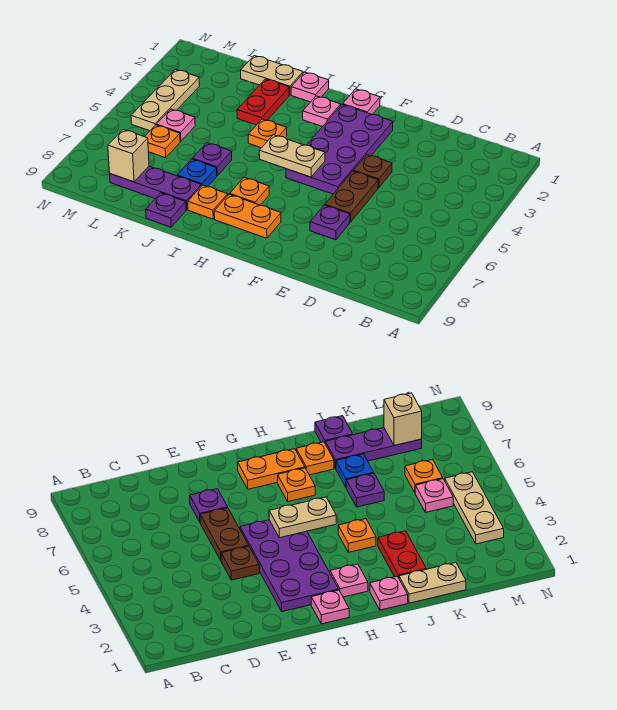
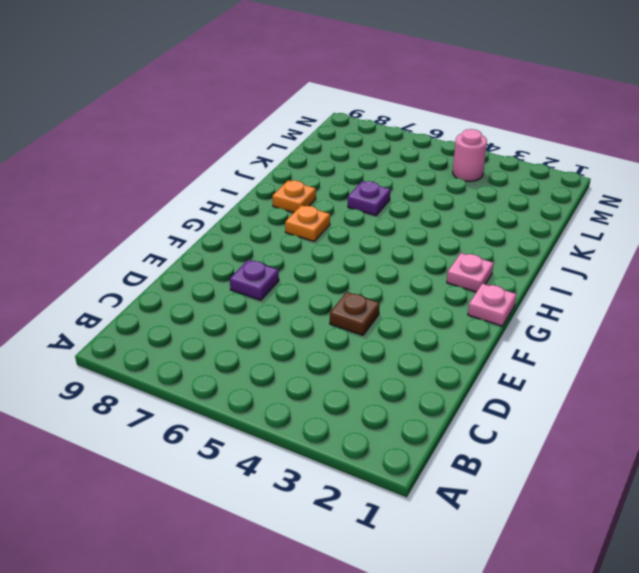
pink round brick M4 level 1 -> tan plate M3:M5 level 1
none -> brown plate E5:E6 level 1
none -> purple plate F2:G5 level 1
none -> orange plate G8:H8 level 1

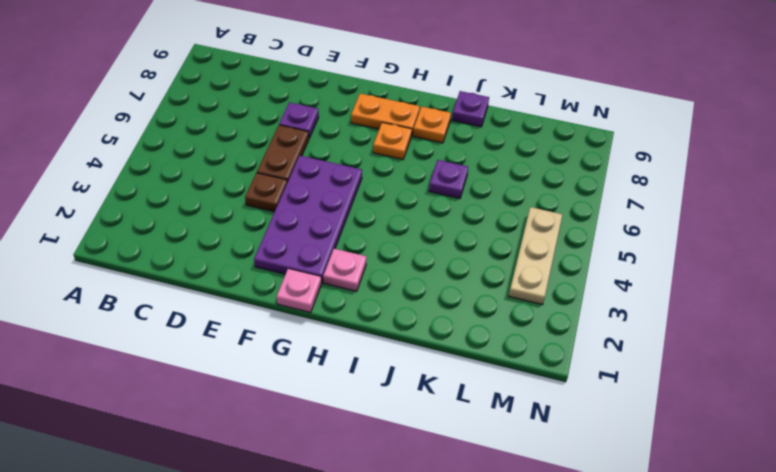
none -> pink plate I1 level 1
none -> orange plate I4 level 1
none -> tan plate J1:K1 level 1

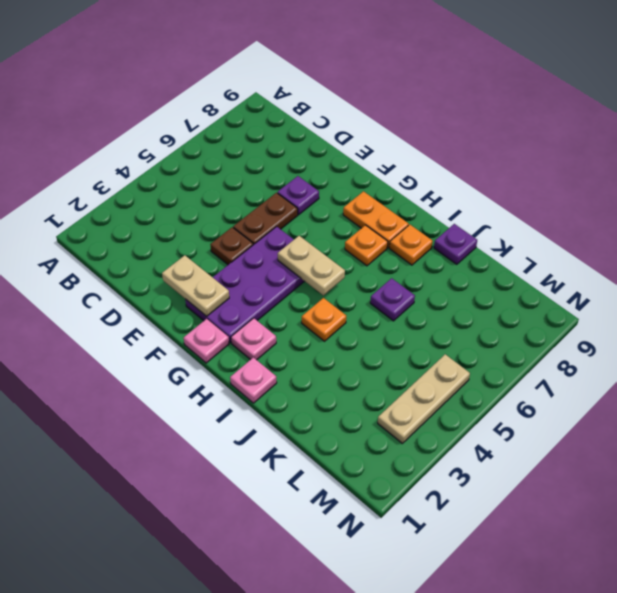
tan plate E2:F2 level 2 -> tan plate J1:K1 level 1
none -> red plate J2:J3 level 1
none -> blue plate J7 level 1
none -> purple plate J8:L8 level 1

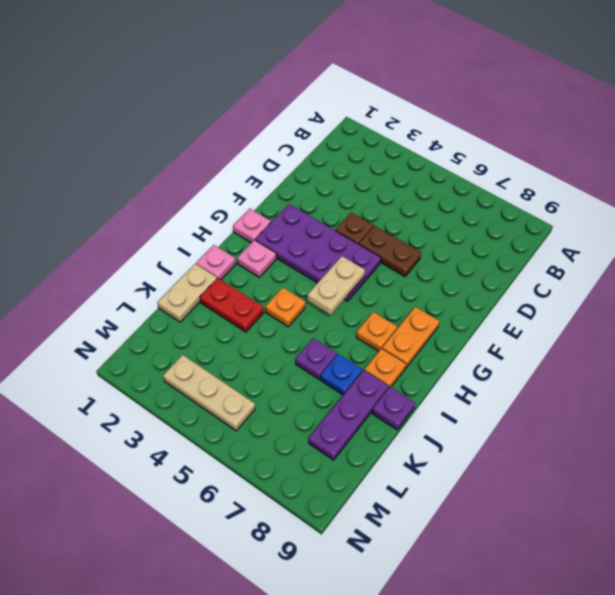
none -> purple plate E7 level 1
none -> pink plate L5 level 1
none -> orange plate L6 level 1

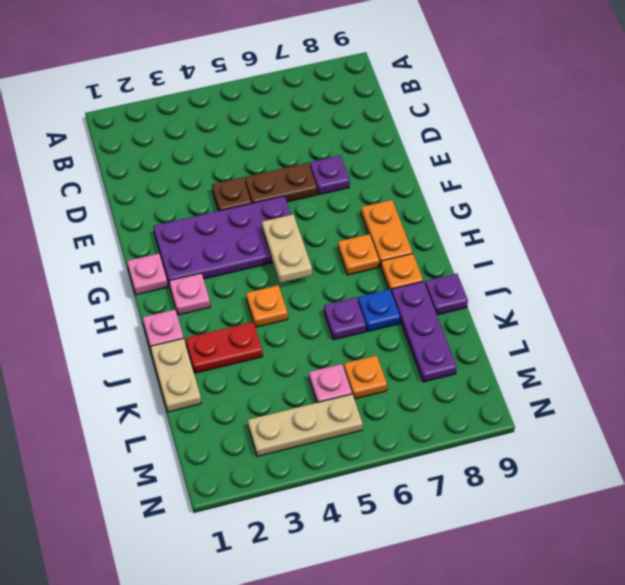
none -> tan brick L8 level 2

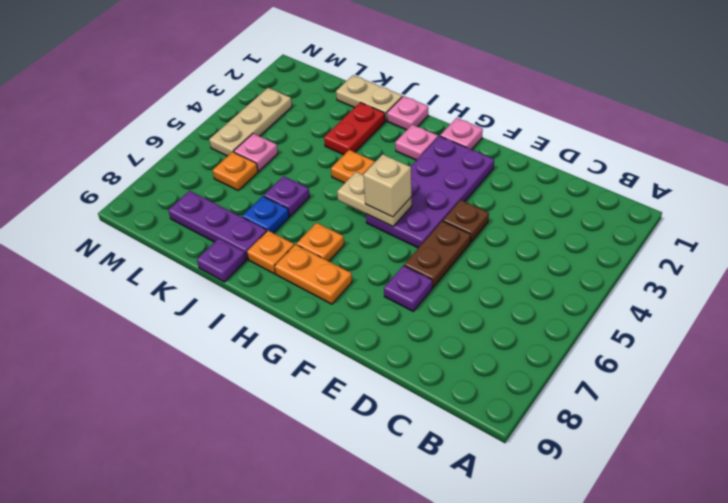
tan brick G5 level 3 -> tan brick L8 level 2

